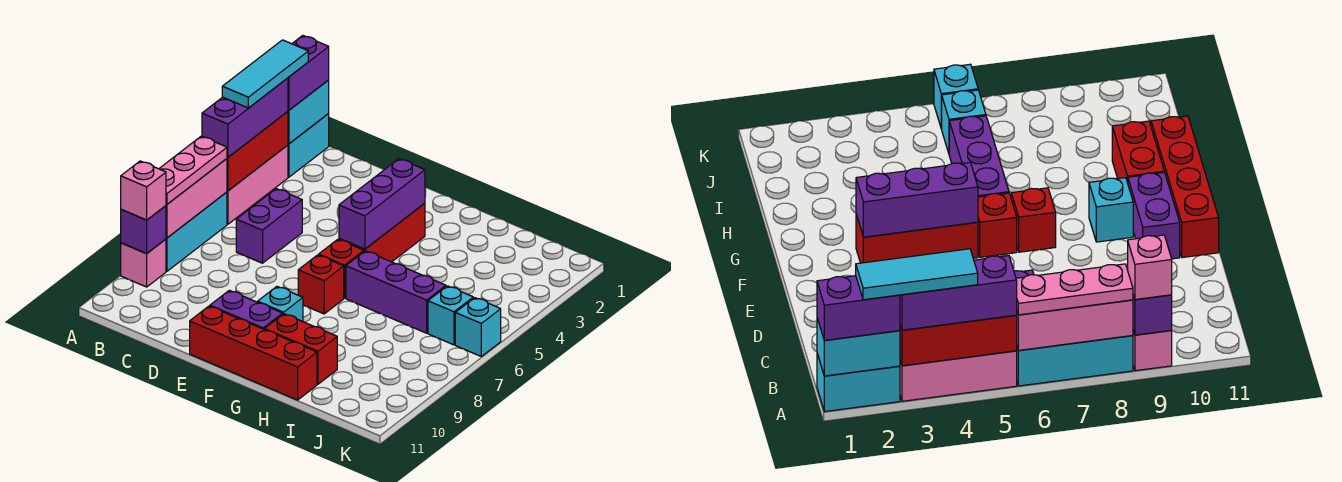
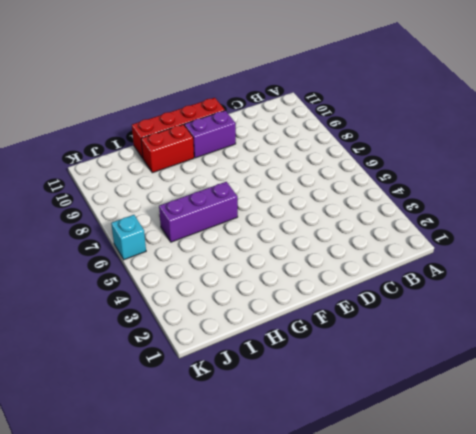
none -> cyan brick A1:A2 level 1
none -> pink brick A3:A5 level 1
none -> cyan brick A6:A8 level 1

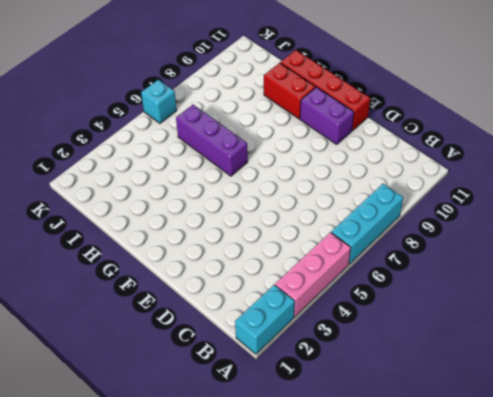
none -> pink brick A9 level 1
none -> purple brick C5:C6 level 1
none -> red brick F3:F5 level 1

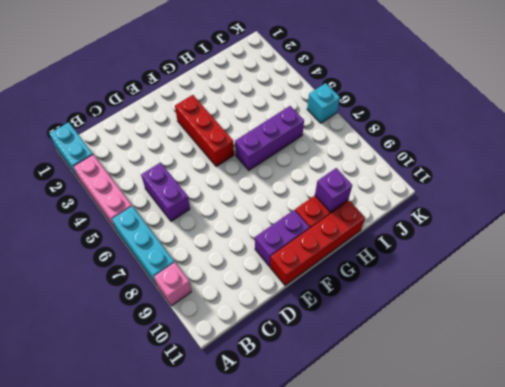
purple brick H10 level 2 -> purple brick A9 level 2
none -> red brick F6 level 1
none -> red brick F7 level 1
none -> cyan brick F9 level 1

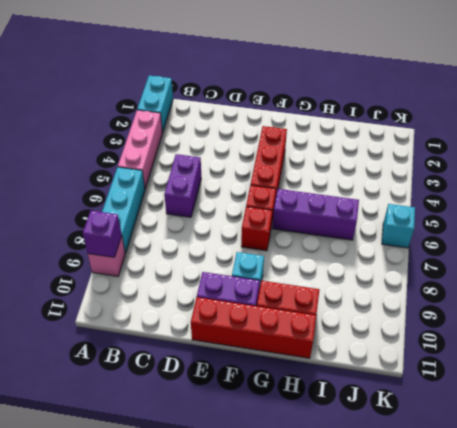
none -> cyan brick J6 level 1
none -> cyan brick A1:A2 level 2
none -> red brick A3:A5 level 2

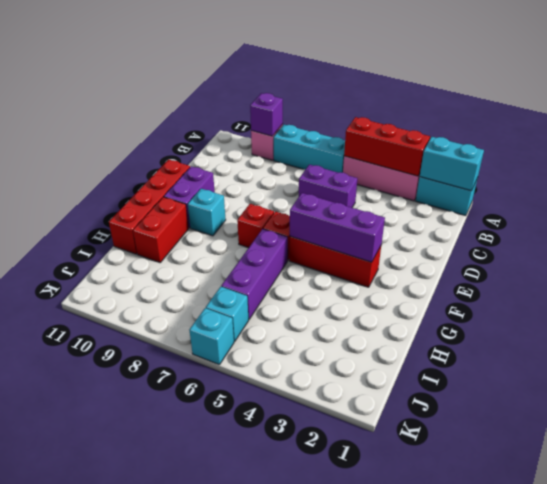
none -> pink brick A6:A8 level 2
none -> purple brick A1:A2 level 3
none -> purple brick A3:A5 level 3

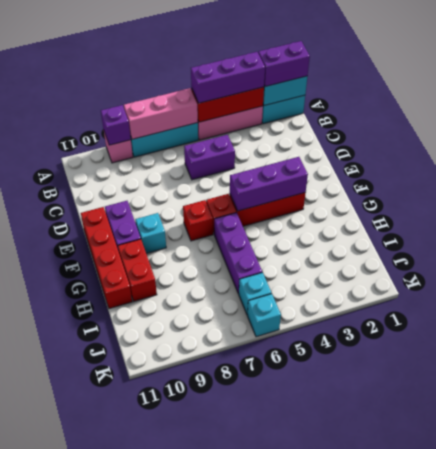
none -> pink plate A6:A8 level 3
none -> pink brick A9 level 3
none -> cyan tile A2:A4 level 4

